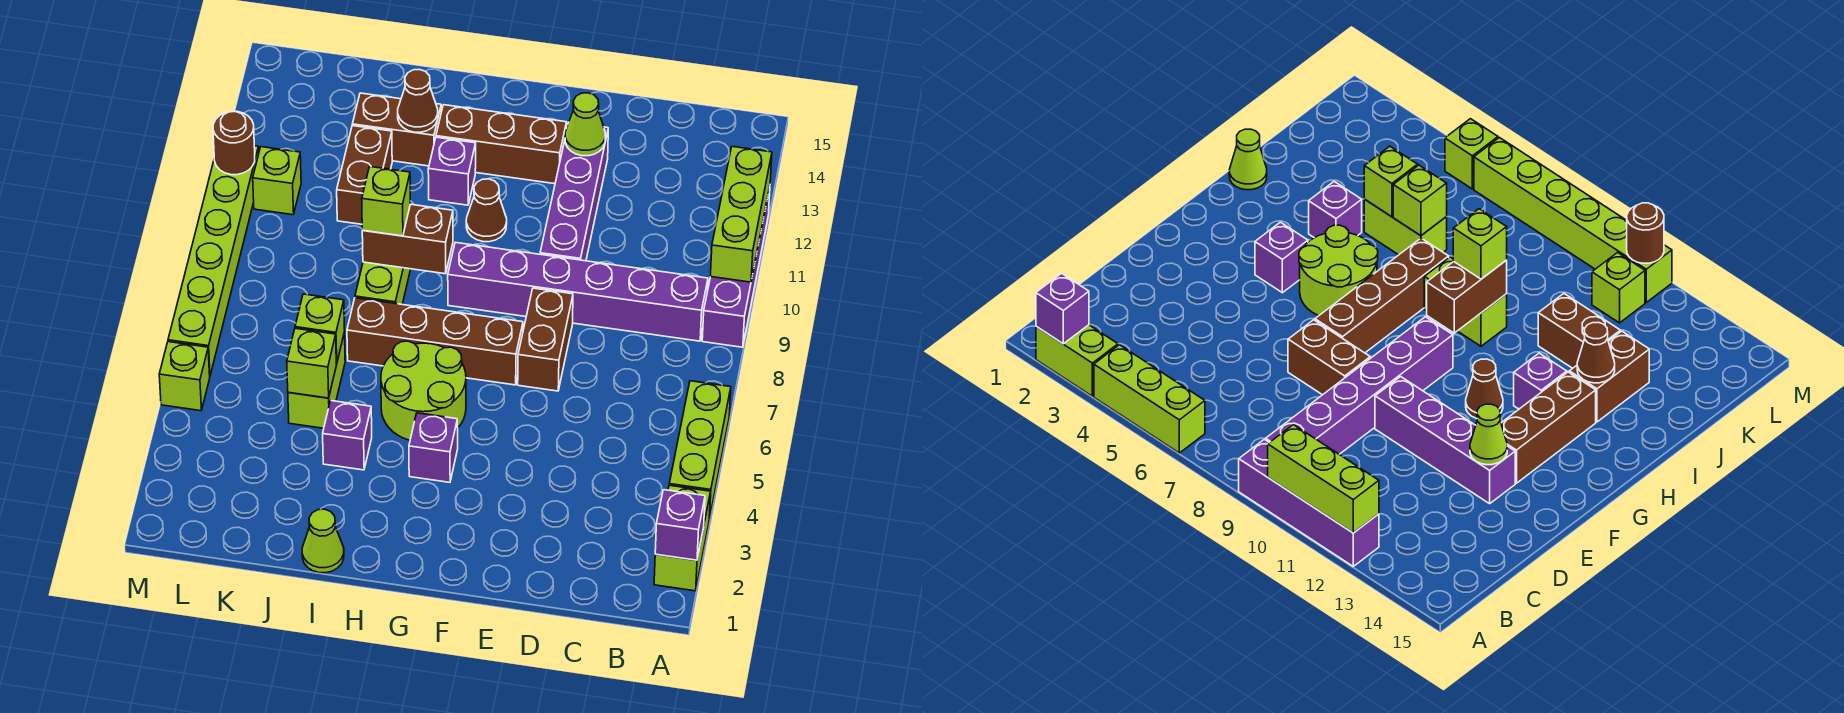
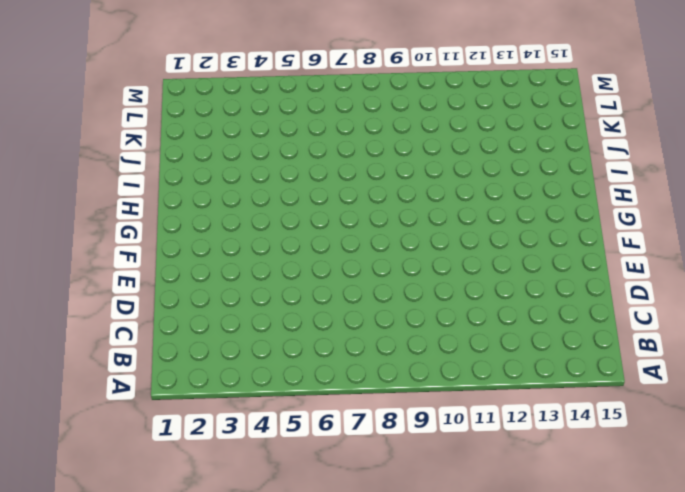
none -> lime brick A2:A3 level 1
none -> lime brick A4:A6 level 1
none -> purple brick A9:A12 level 1
none -> purple brick B9:G9 level 1

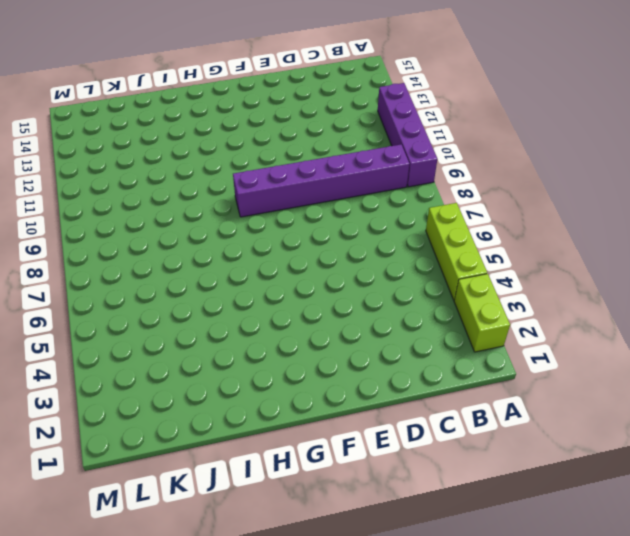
none -> brown brick E7:E8 level 1
none -> purple brick E10:E13 level 1
none -> brown brick F7:I7 level 1
none -> brown brick F13:H13 level 1

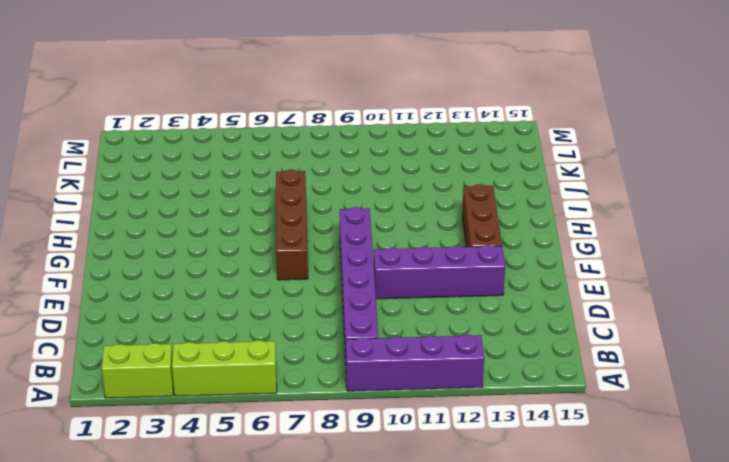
none -> brown brick E7:E8 level 1
none -> purple brick G4 level 1
none -> lime round brick G5:H6 level 1
none -> brown cone G11 level 1

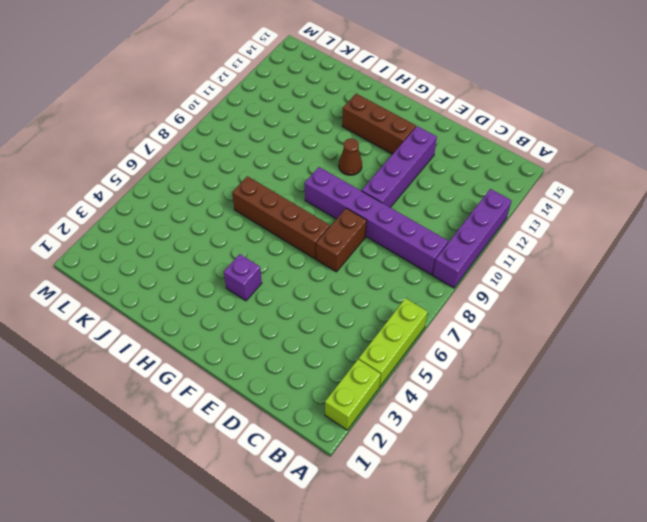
none -> lime round brick G5:H6 level 1
none -> purple brick H12 level 1
none -> lime cone I1 level 1
none -> purple brick I4 level 1

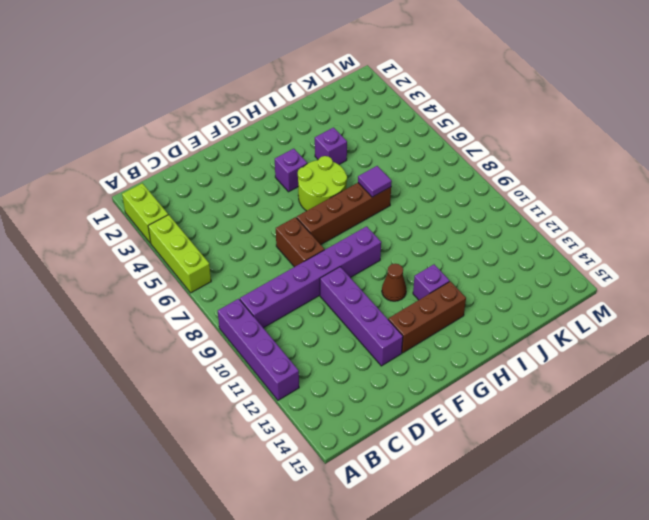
purple tile I7 level 2 -> none
none -> lime cone I1 level 1
none -> lime brick I8:I9 level 1
none -> brown brick I13:J13 level 1
none -> lime brick J5:J6 level 1

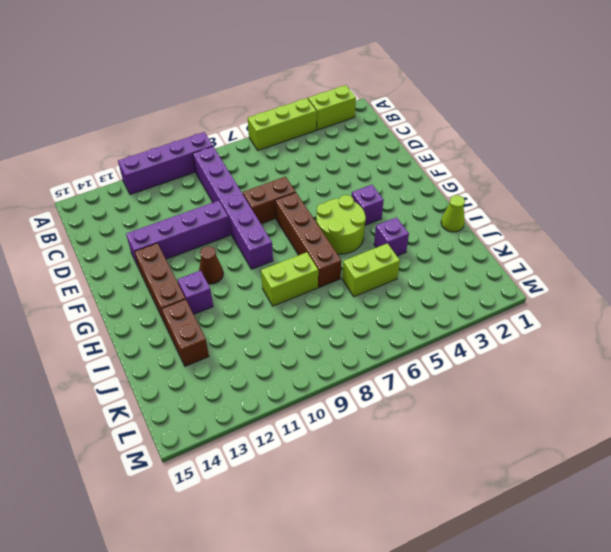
none -> brown brick J11:J12 level 1
none -> lime brick L11 level 1
none -> lime brick M5 level 1
none -> lime brick M6:M11 level 1

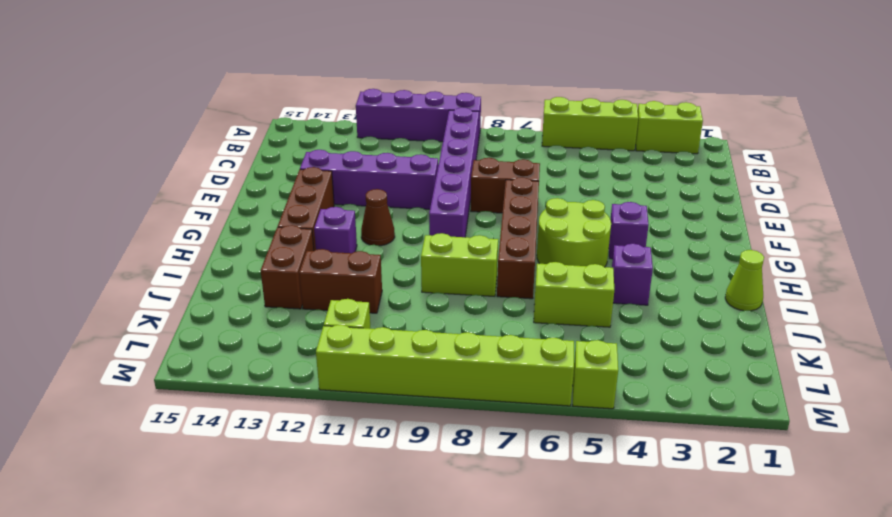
none -> purple brick A2 level 2
none -> lime brick A10:A12 level 2
none -> lime cone E13 level 2
none -> brown brick H9:I9 level 2

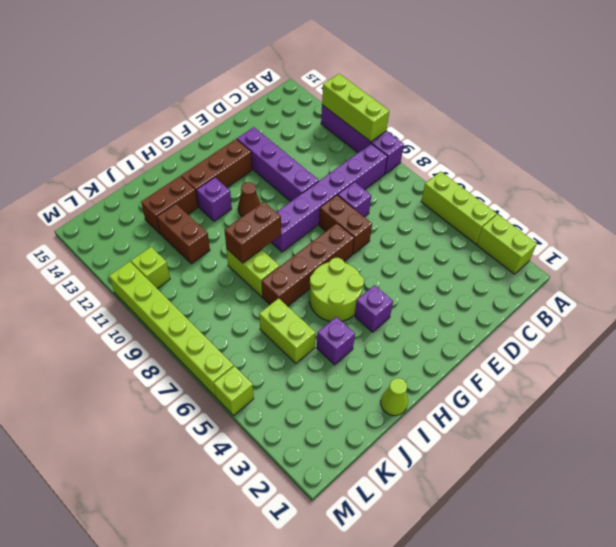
purple brick D8 level 1 -> purple brick A2 level 2
none -> lime cone E13 level 2
none -> brown cone I13 level 2
none -> lime brick J5 level 2
none -> lime brick J6 level 2

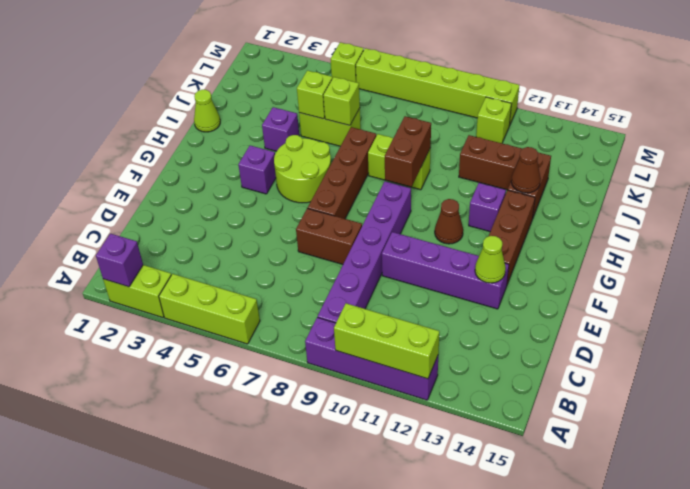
none -> brown round brick M11 level 2
none -> lime brick I9 level 3

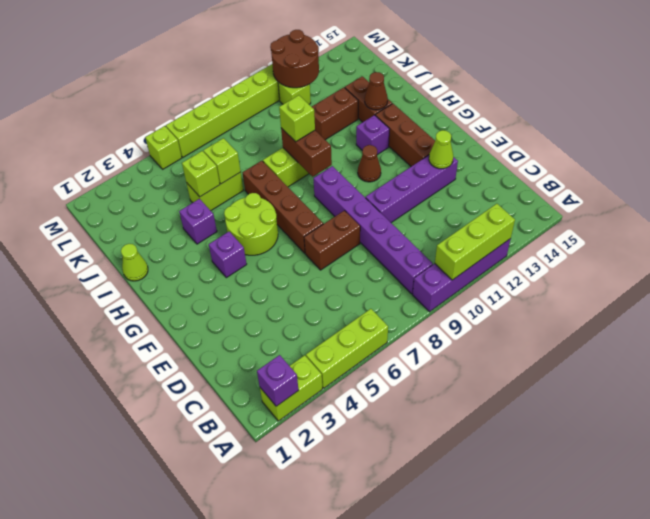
brown round brick L11:M12 level 2 -> brown round brick M11 level 2

